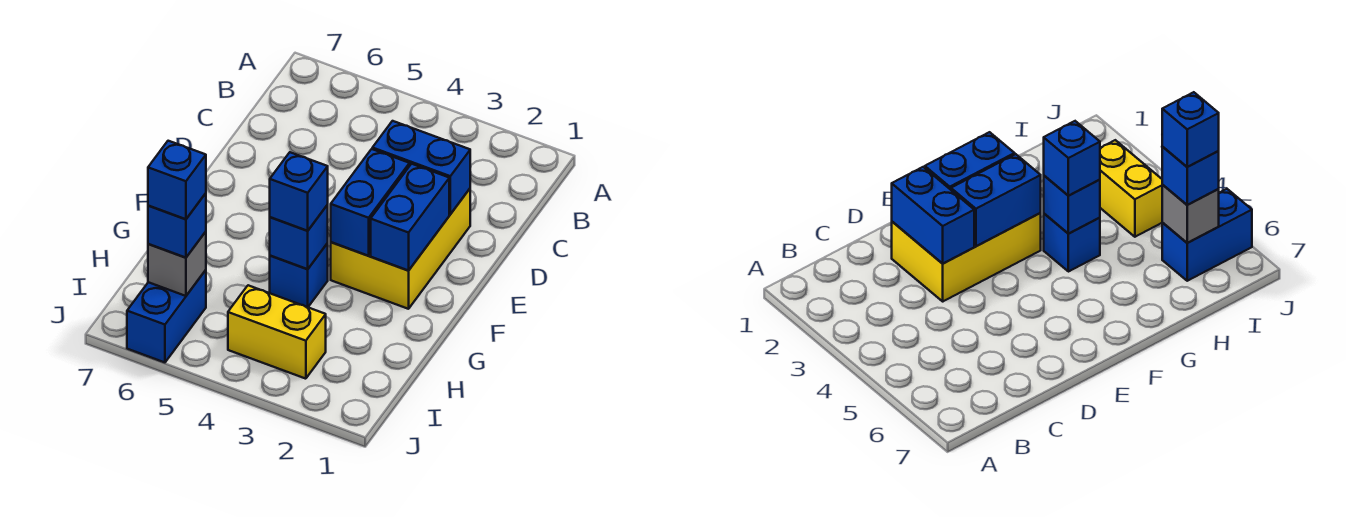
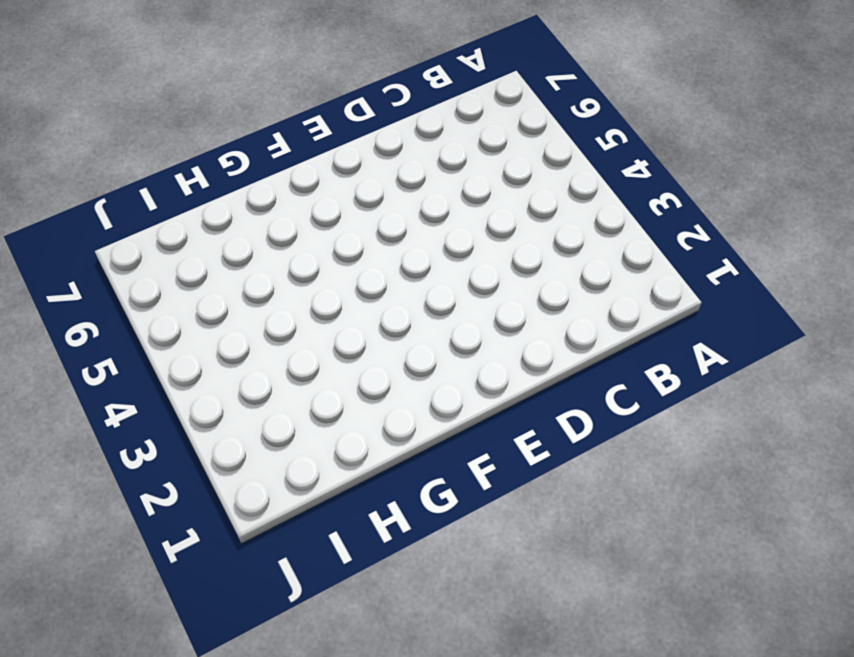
none -> yellow brick D2:F3 level 1
none -> blue brick G4 level 1
none -> yellow brick I3:I4 level 1

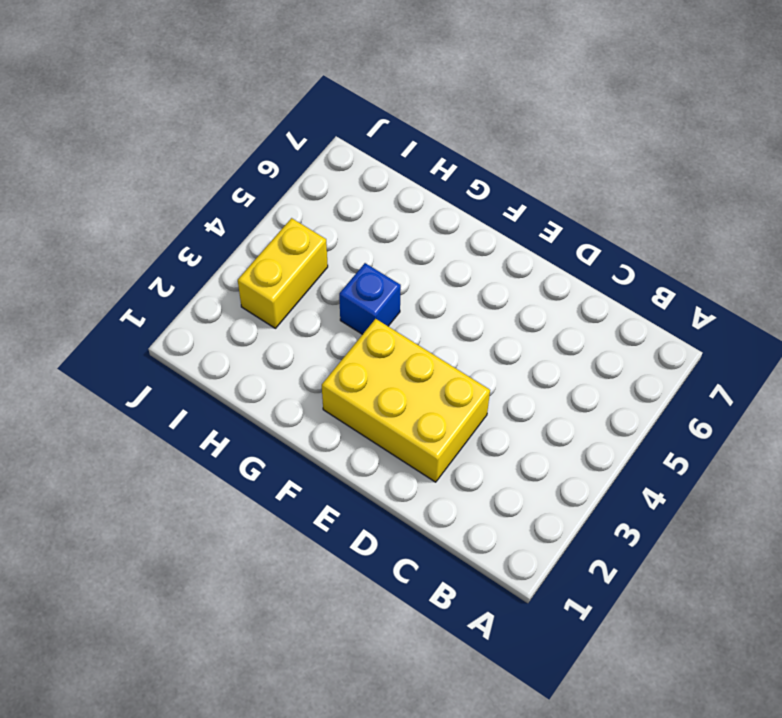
none -> blue brick I6:J6 level 1
none -> blue brick D2:D3 level 2
none -> blue brick E2:F2 level 2

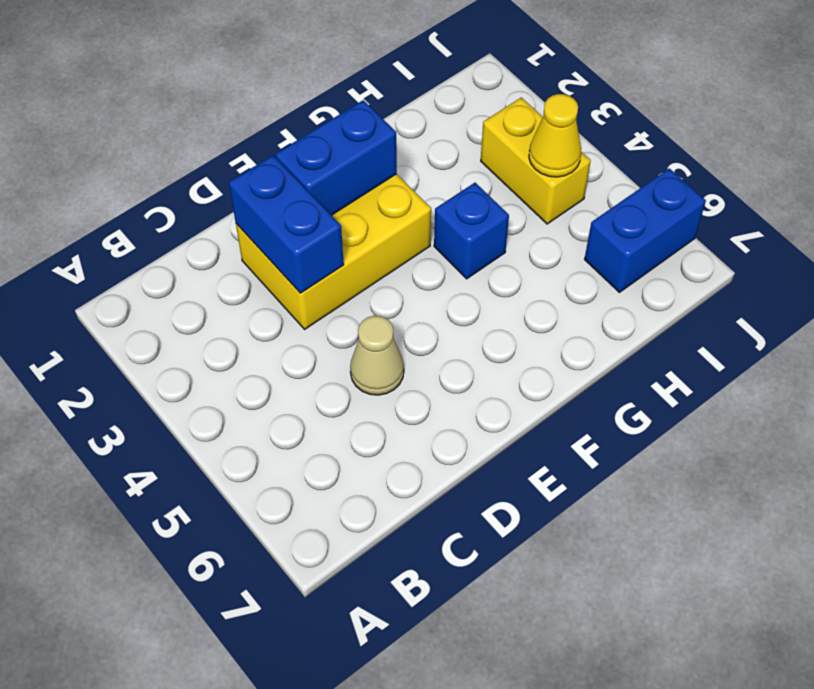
tan cone D5 level 1 -> none
yellow cone I4 level 2 -> none
none -> blue brick E3:F3 level 2
none -> blue brick G4 level 2
none -> grey brick I6 level 2

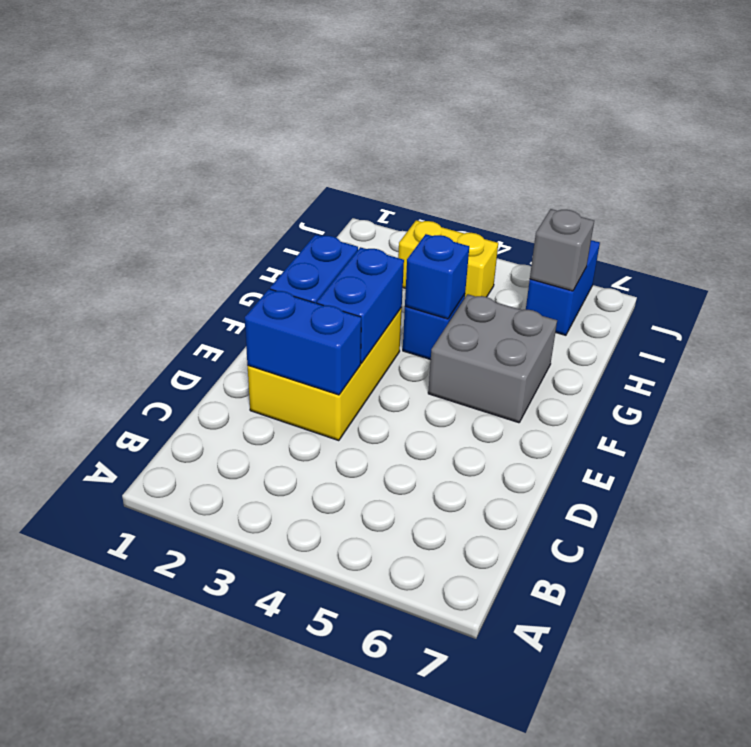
grey brick F5:G6 level 1 -> none
none -> blue brick G4 level 3
none -> blue brick I6 level 3
none -> blue brick I6 level 4

